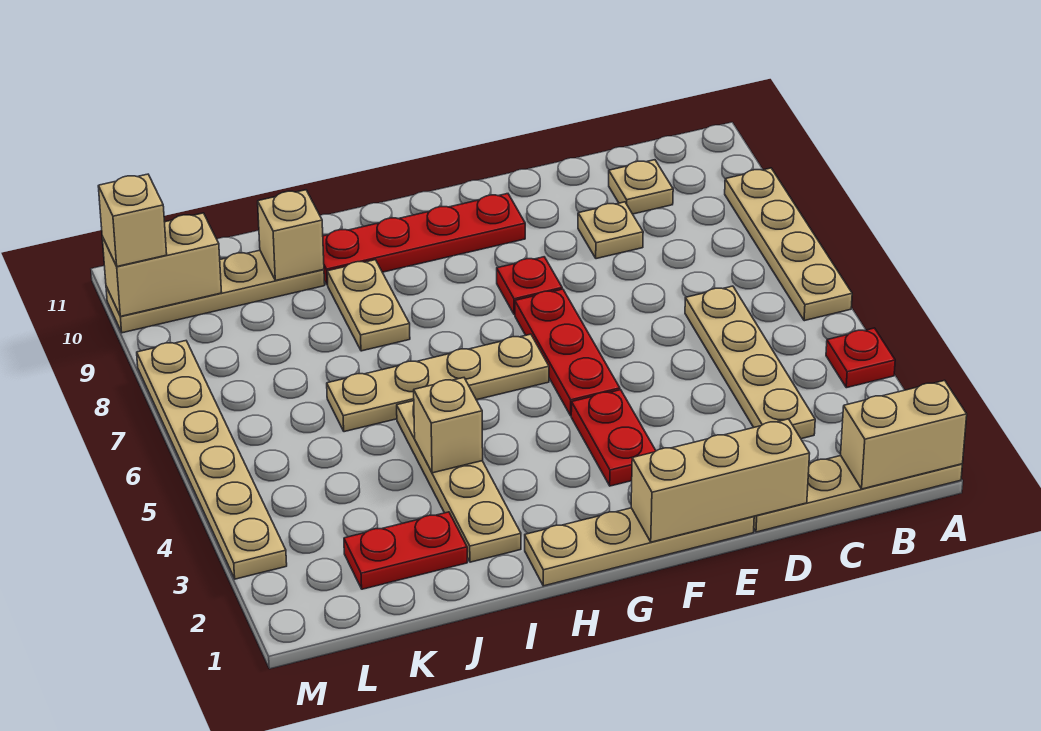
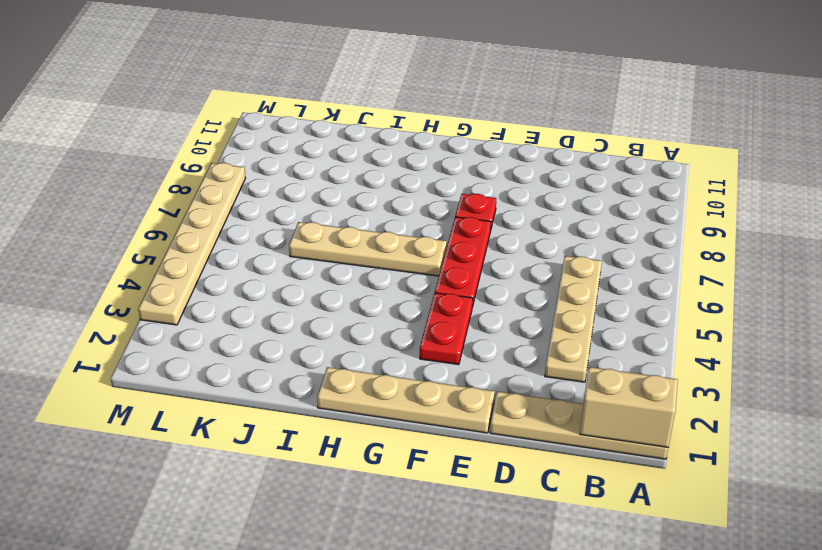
none -> red plate A4 level 1
none -> tan plate A6:A9 level 1
none -> tan plate C10 level 1

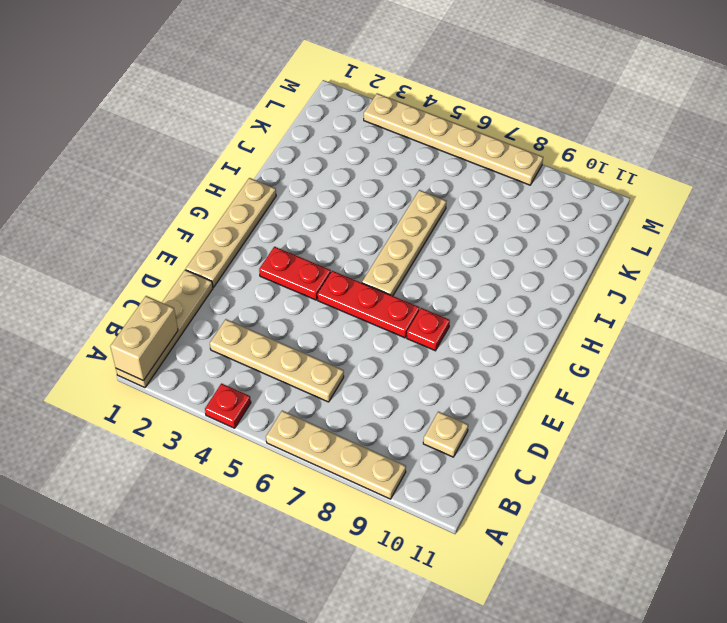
none -> tan plate D9 level 1
none -> red plate F10:I10 level 1
none -> tan plate I2:I5 level 1

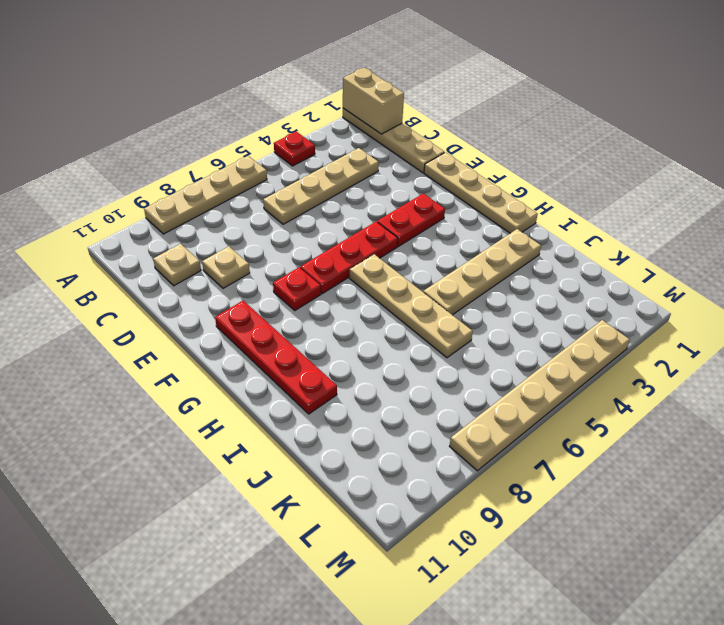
none -> tan plate I8:I9 level 1
none -> red plate J2:K2 level 1
none -> tan plate J10:M10 level 1

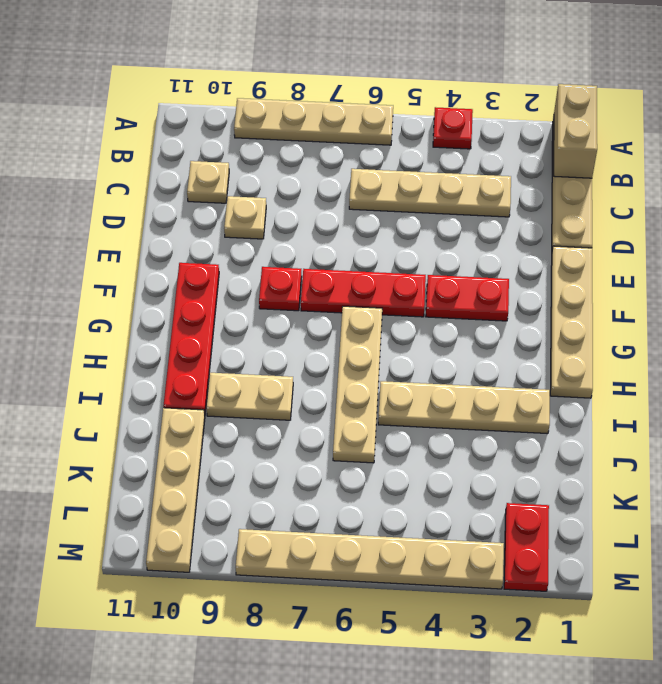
red plate L2:M2 level 1 -> red plate J2:K2 level 1
none -> tan brick D1:F1 level 2
none -> tan brick I4 level 2
none -> tan brick J10 level 2

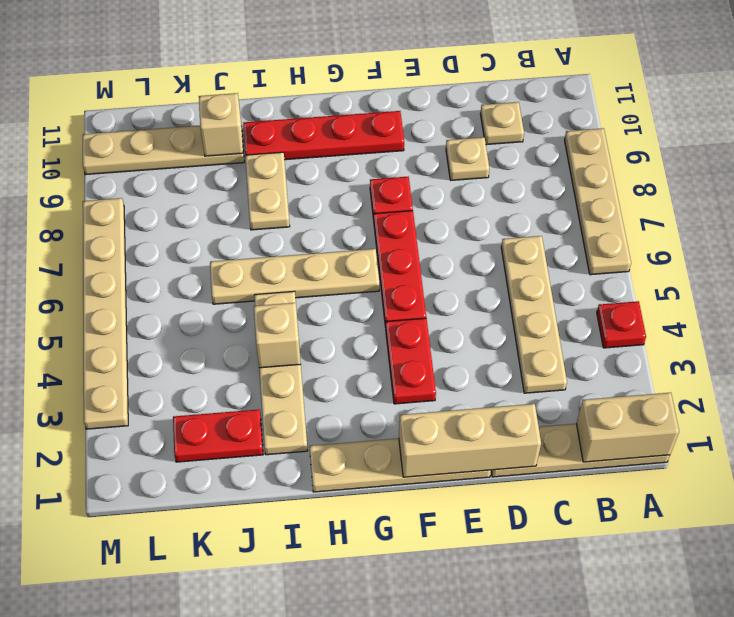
none -> tan brick L10:M10 level 2
none -> tan brick M10 level 3

